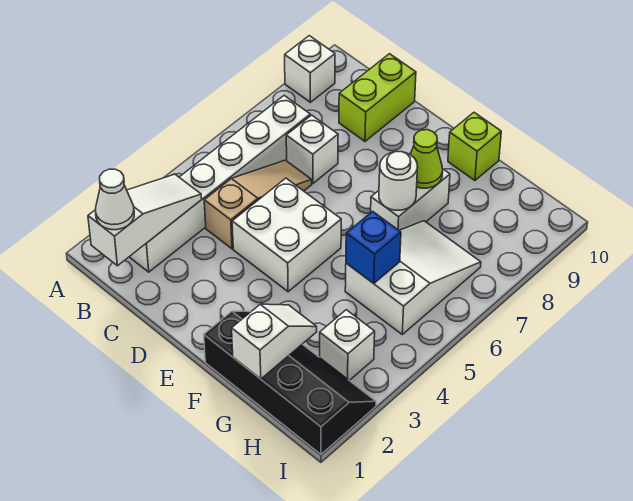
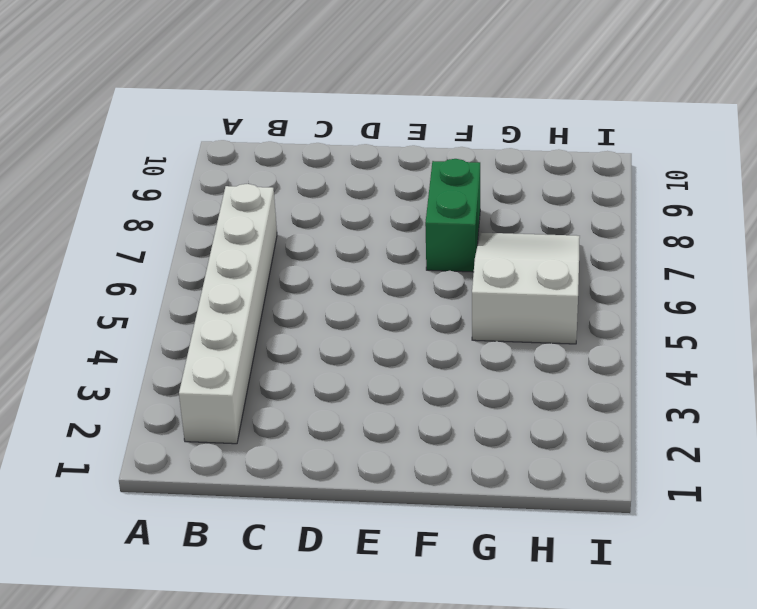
green brick F7:F8 level 1 -> white brick F7:F8 level 1
none -> white brick A9 level 1
none -> tan slope C4:C6 level 1 top 4
none -> white brick C7 level 1

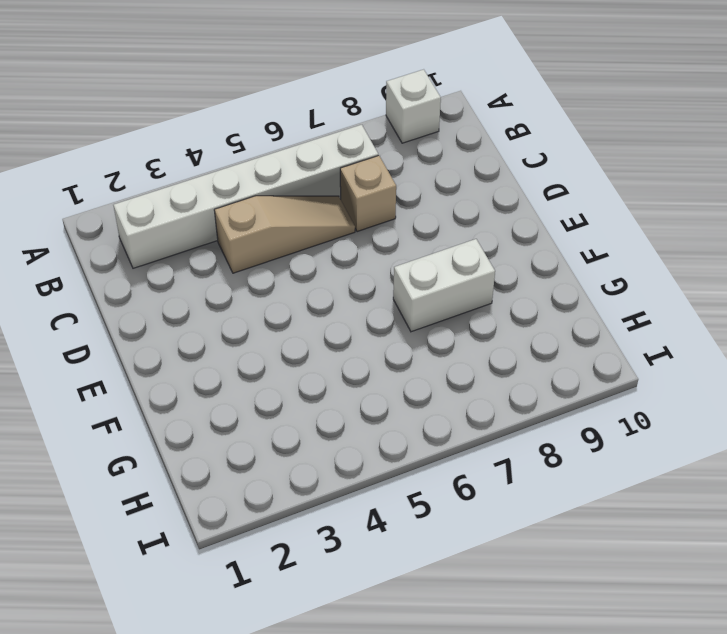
tan brick C7 level 1 -> white brick C7 level 1
none -> lime brick C9:C10 level 1
none -> white brick D4:E5 level 1
none -> black slope F1:I2 level 1 top 1

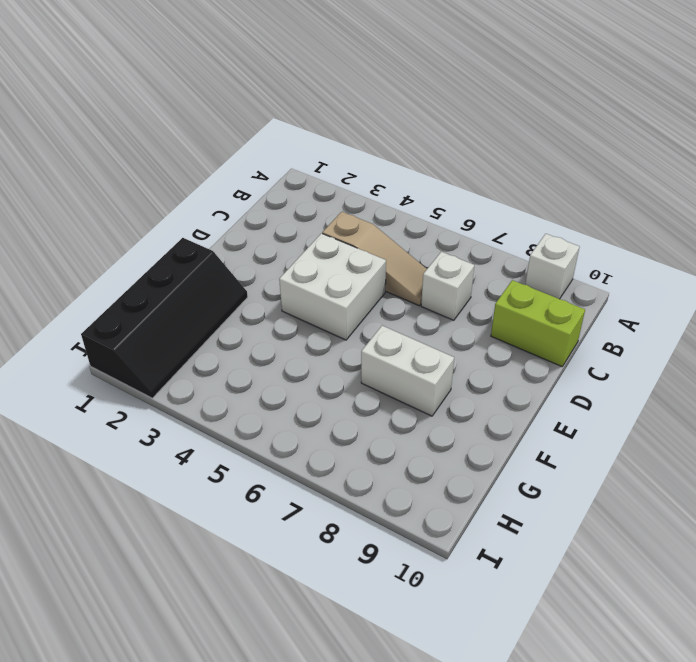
none -> white brick B2:B7 level 1
none -> lime brick F10 level 1
none -> white slope G5:H7 level 1 top 5

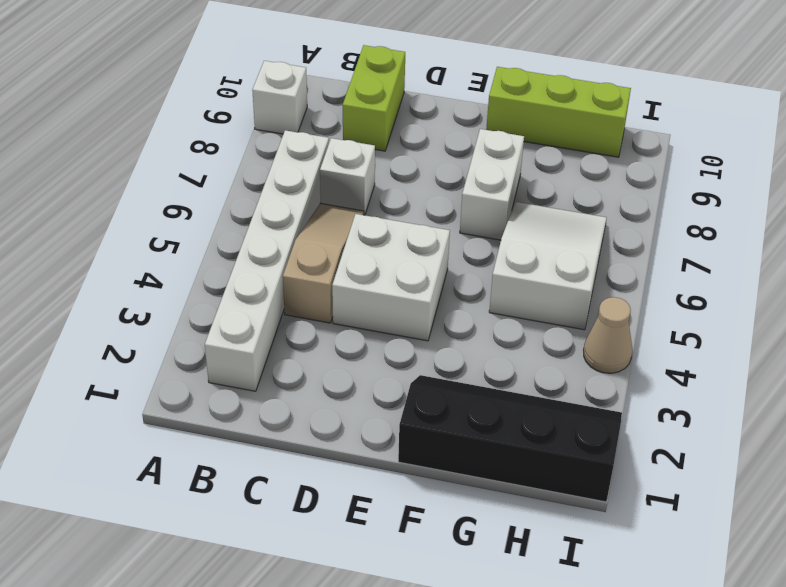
lime brick F10:H10 level 1 -> lime brick F10 level 1
tan cone I4 level 1 -> none
none -> white brick H3 level 1
none -> white slope B1:B3 level 2 top 1
none -> white round brick F7 level 2

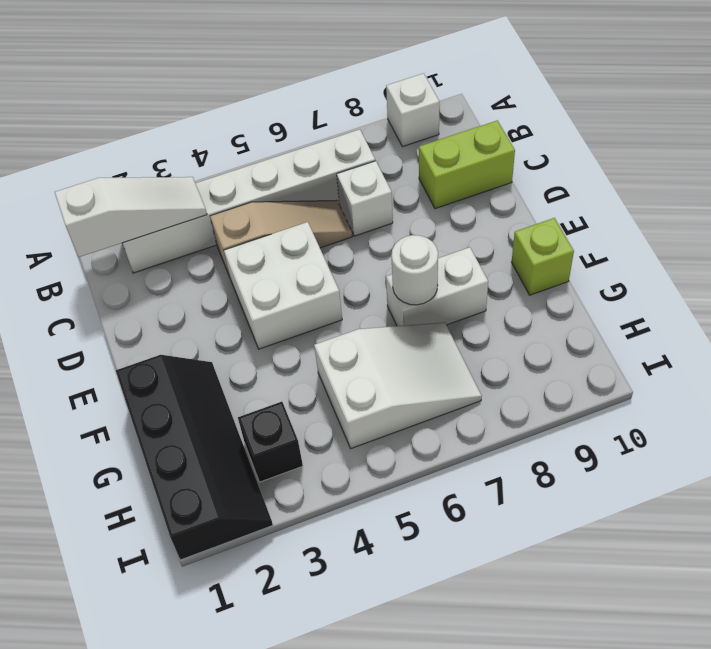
black brick H3 level 1 -> white brick H3 level 1
none -> lime cone F8 level 2
none -> white slope G1:G2 level 2 top 1
none -> blue brick G5 level 2

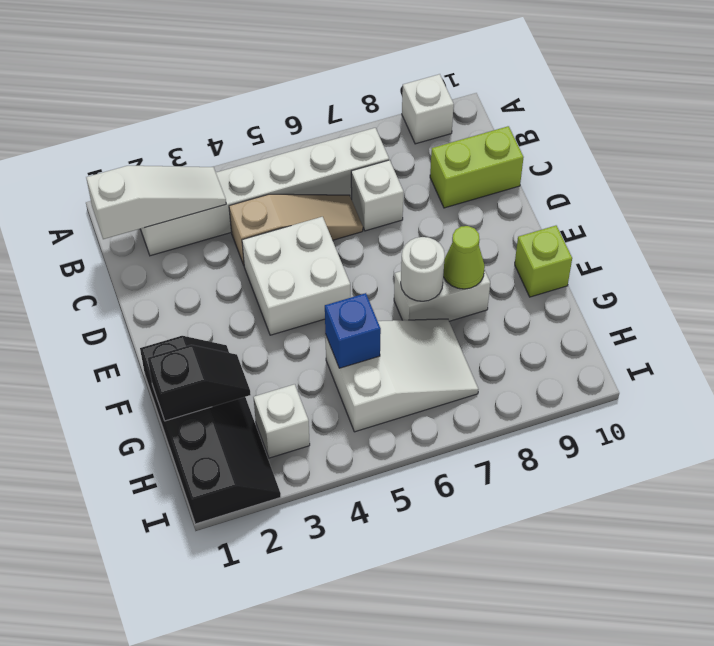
black slope G1:G2 level 2 top 1 -> white slope G1:G2 level 2 top 1
none -> white cone B1 level 3

